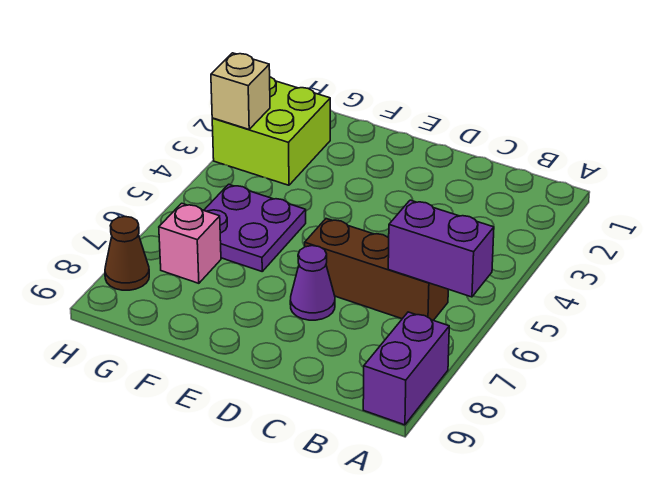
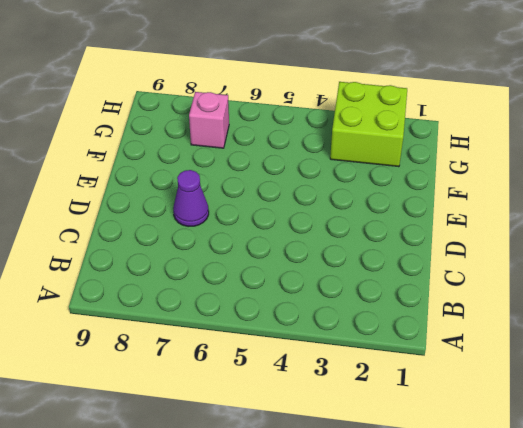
none -> purple brick A8:A9 level 1
none -> brown brick B6:D6 level 1

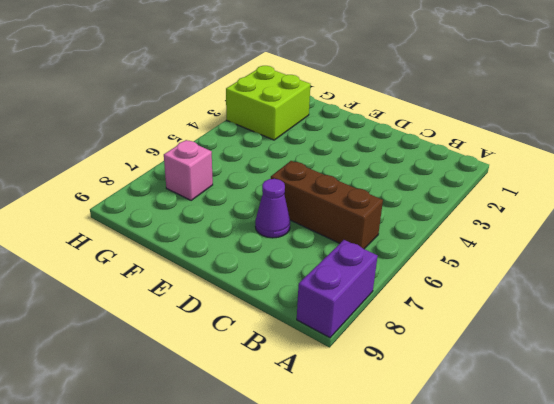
none -> purple plate F5:G6 level 1
none -> brown cone H8 level 1

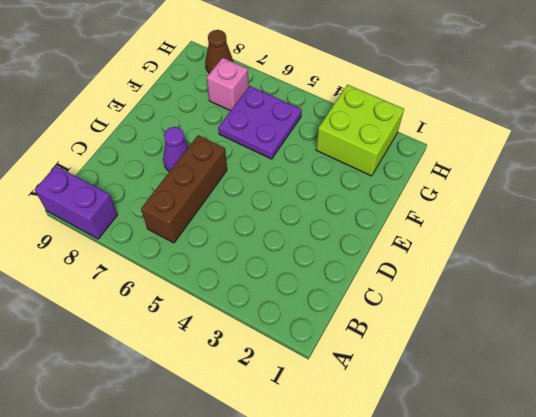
none -> purple brick A6:B6 level 2
none -> tan brick H3 level 2

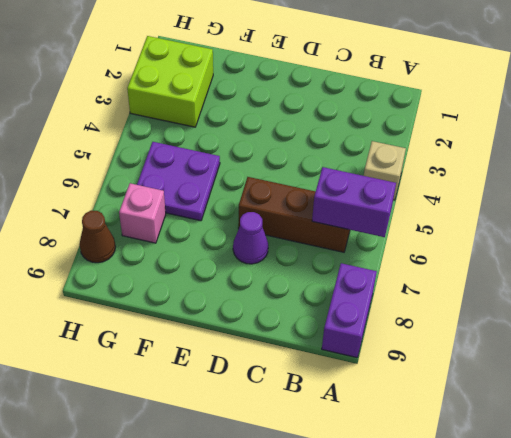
tan brick A4 level 1 -> tan brick H3 level 2

